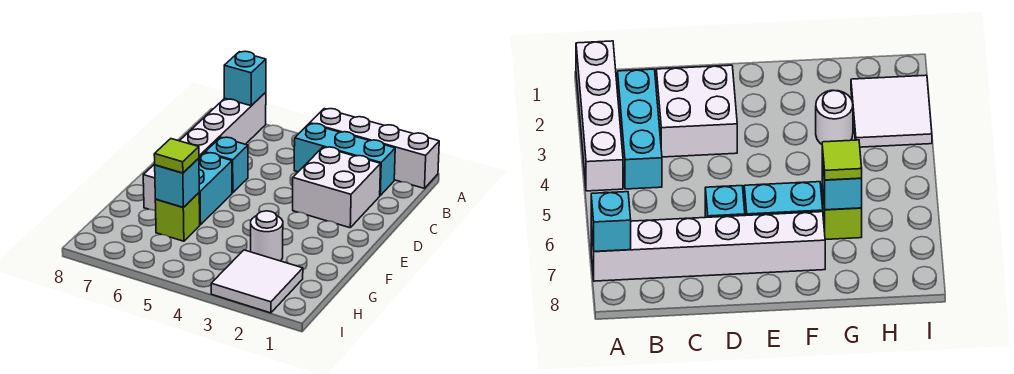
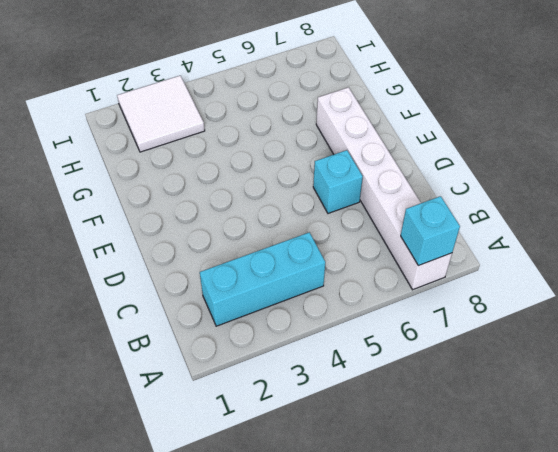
none -> white brick A1:A4 level 1
none -> white brick C2:D3 level 1
none -> cyan brick E6:F6 level 1

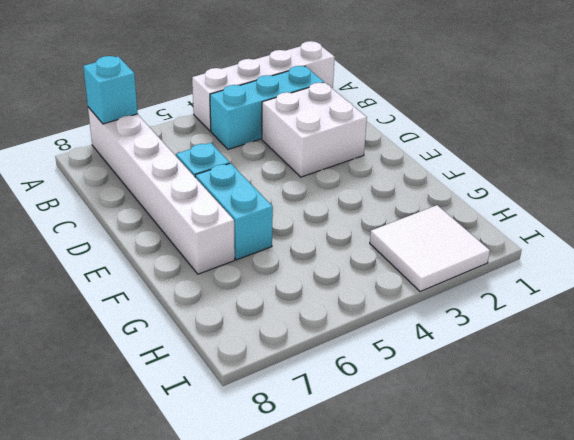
none -> white round brick G3 level 1
none -> lime brick G6 level 1
none -> cyan brick G6 level 2

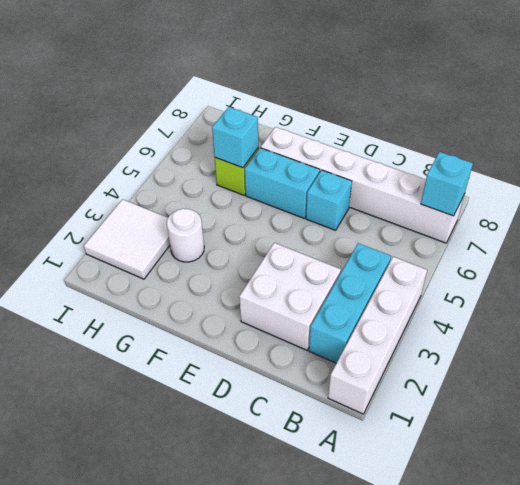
none -> lime tile G6 level 3

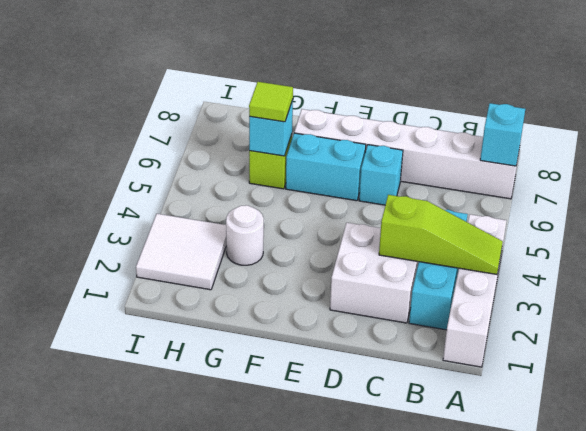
lime slope A3:C3 level 2 top C -> none

